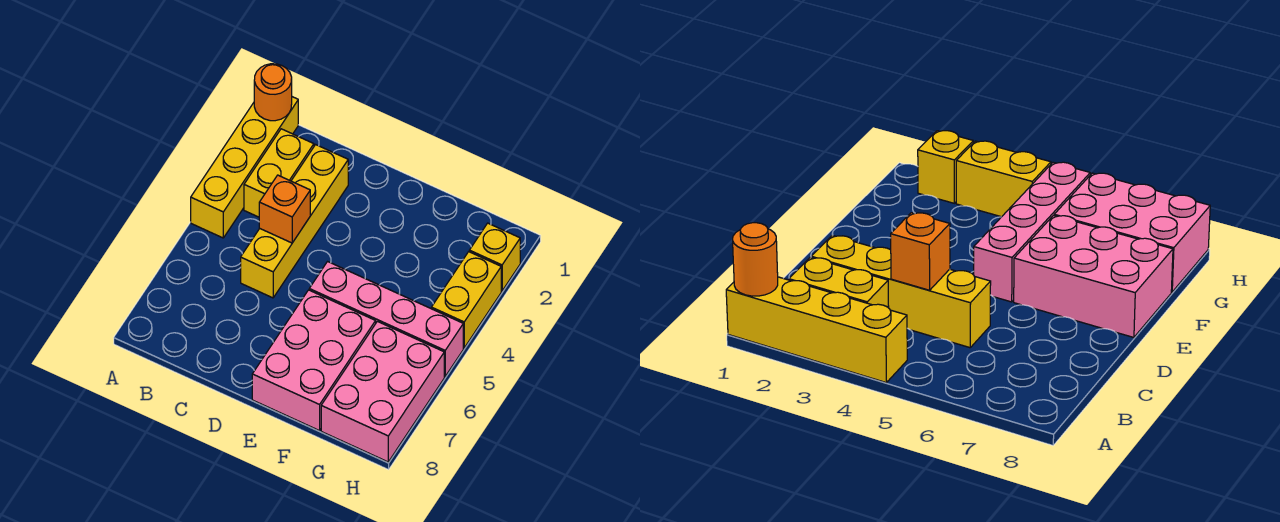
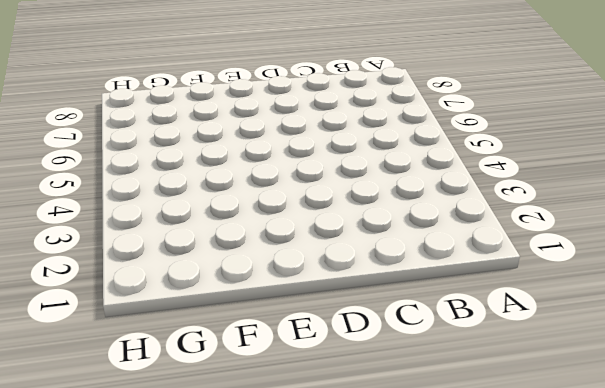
none -> yellow brick A1:A4 level 1
none -> yellow brick B2:B3 level 1

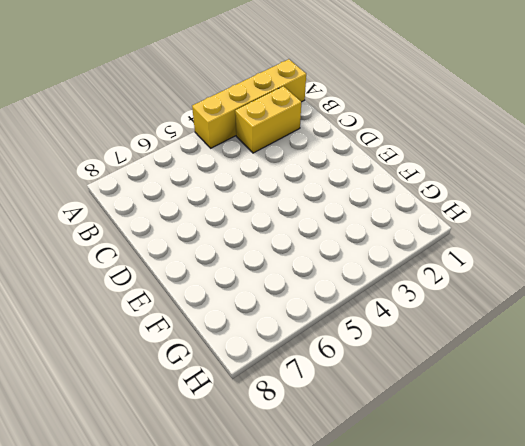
none -> yellow brick C2:C5 level 1
none -> pink brick E5:H5 level 1

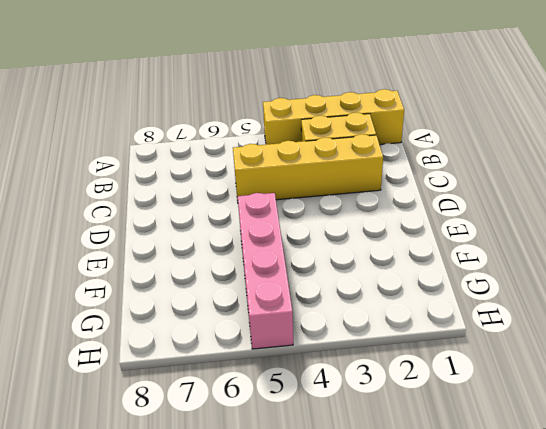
none -> pink brick E6:F8 level 1
none -> pink brick G6:H8 level 1

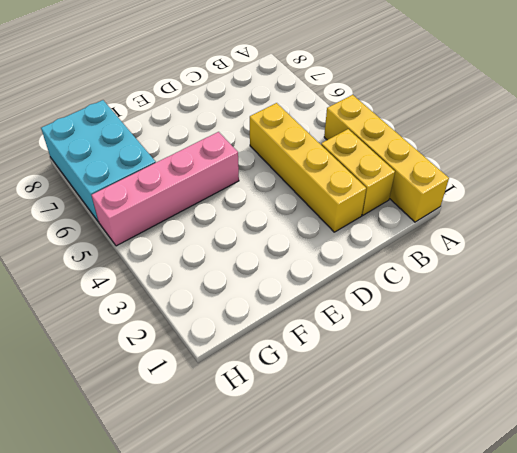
cyan brick G6:H8 level 1 -> pink brick G6:H8 level 1
none -> pink brick E6:F8 level 1
none -> yellow brick H2 level 1

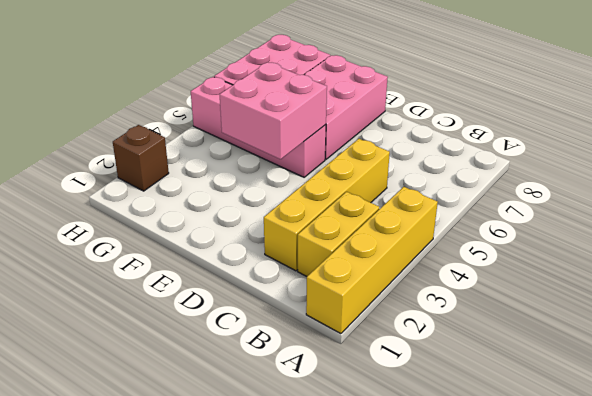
pink brick E4:F5 level 2 -> none
brown brick H2 level 1 -> yellow brick H2 level 1
none -> yellow brick H3:H4 level 1
none -> orange round brick A1 level 2

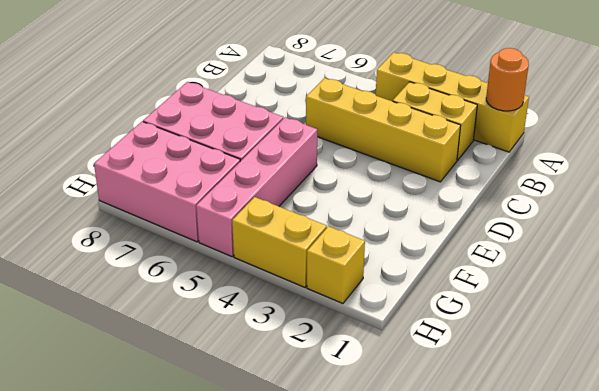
none -> orange brick C4 level 2

